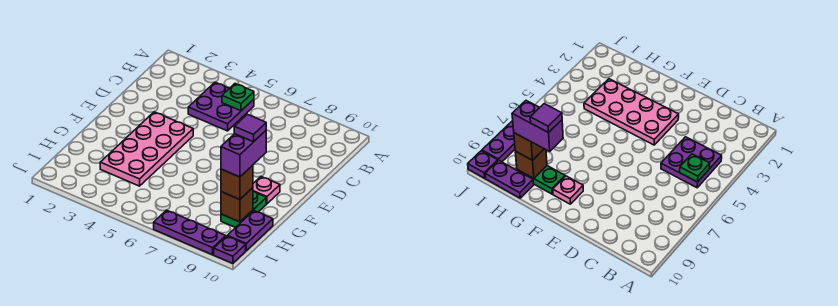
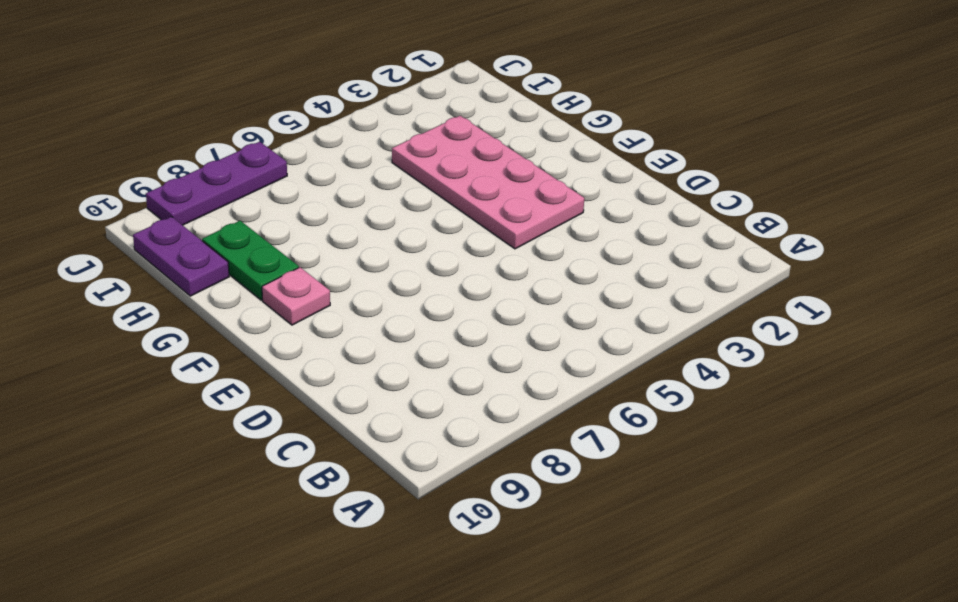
none -> purple plate B4:C5 level 1
none -> purple plate J10 level 1
none -> green plate B5 level 2

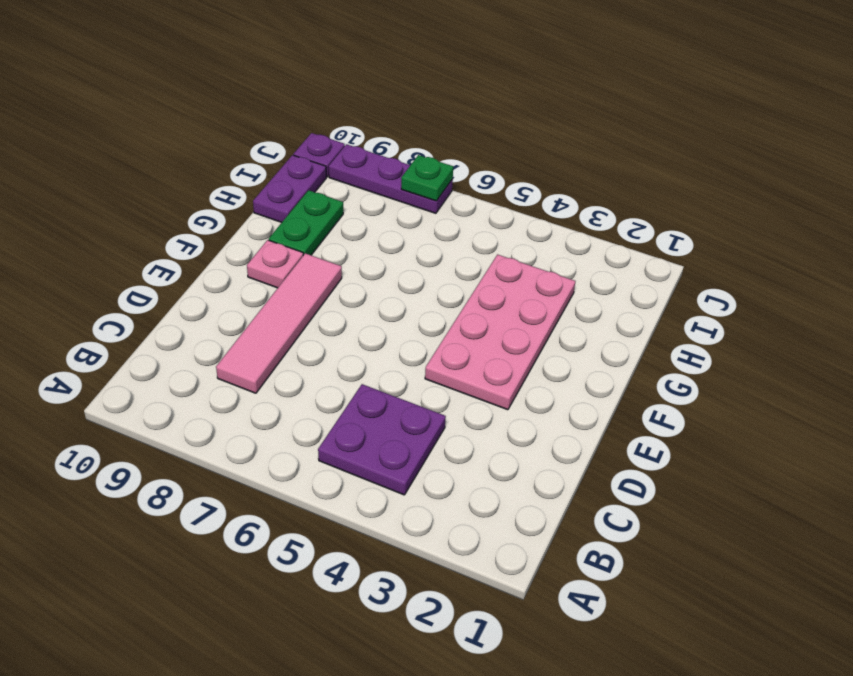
pink tile C8:F8 level 1 -> none
green plate J7 level 2 -> green plate B5 level 2
none -> brown brick H9 level 2
none -> brown brick H9 level 3
none -> purple brick G9:H9 level 4

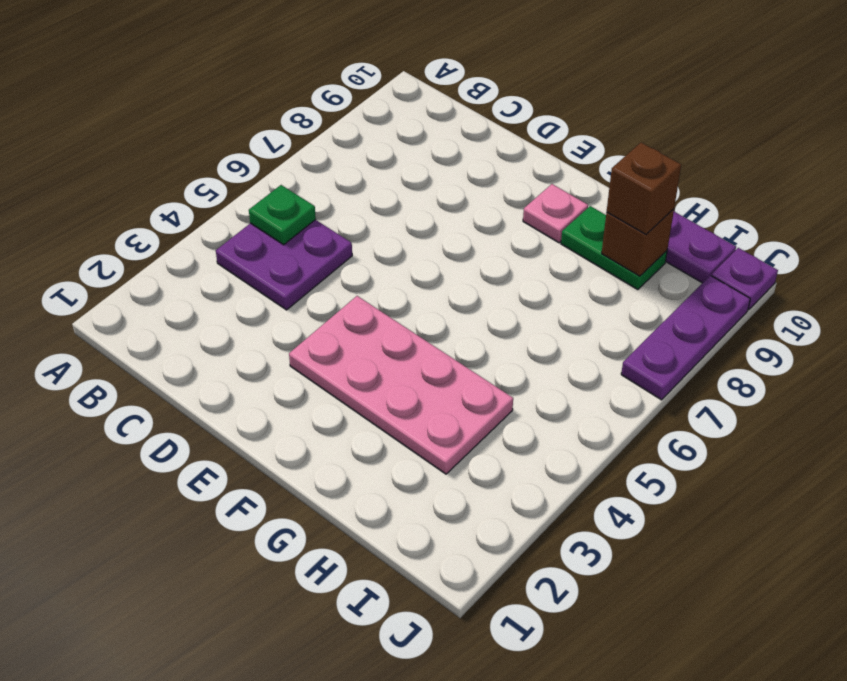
none -> purple brick G9:H9 level 4
none -> purple tile G9 level 5

